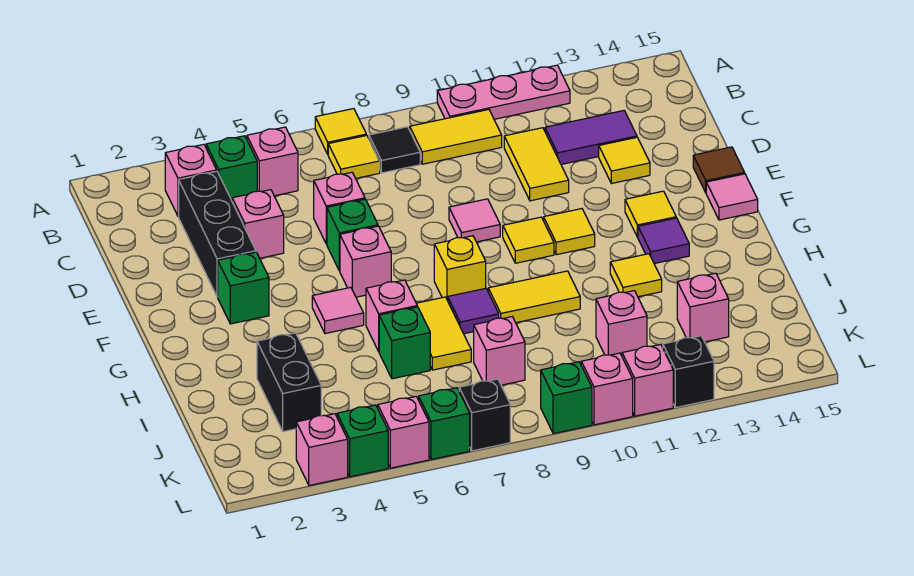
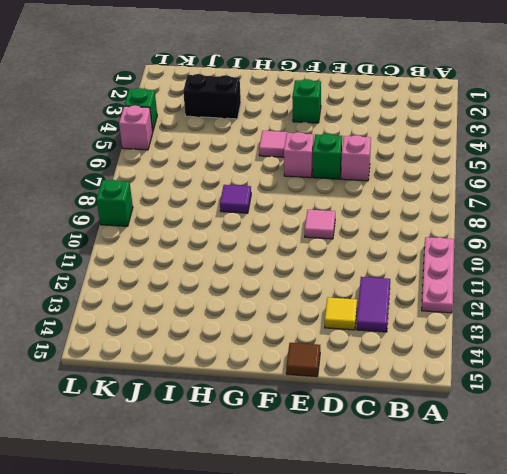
none -> yellow tile A7 level 1
none -> pink brick B3 level 1
none -> green brick B4 level 1
none -> pink brick B5 level 1

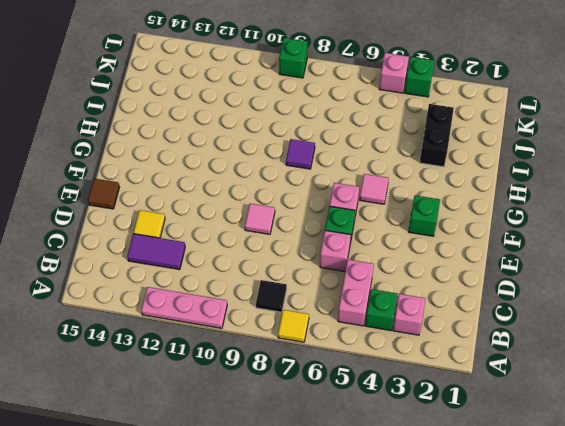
pink brick B5:C5 level 1 -> pink brick B5 level 1
none -> yellow tile B7 level 1
none -> yellow tile B9:B10 level 1
none -> black brick C3:E3 level 1
none -> yellow tile C11:D11 level 1

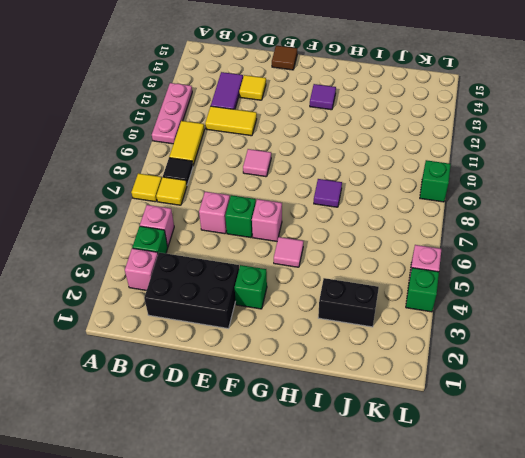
black brick C2:E3 level 1 -> black brick C3:E3 level 1
none -> pink brick D4 level 1
none -> yellow tile F10 level 1
none -> yellow tile F11 level 1
none -> yellow tile F13 level 1

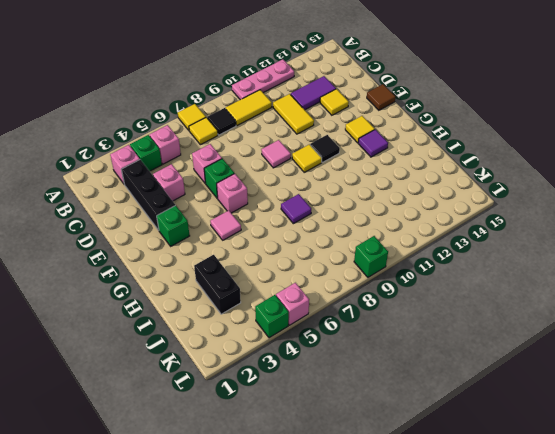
black tile F11 level 1 -> yellow tile F11 level 1
none -> pink tile F15 level 1
none -> yellow brick G8 level 1
none -> pink brick H6 level 1
none -> yellow tile H7:I7 level 1

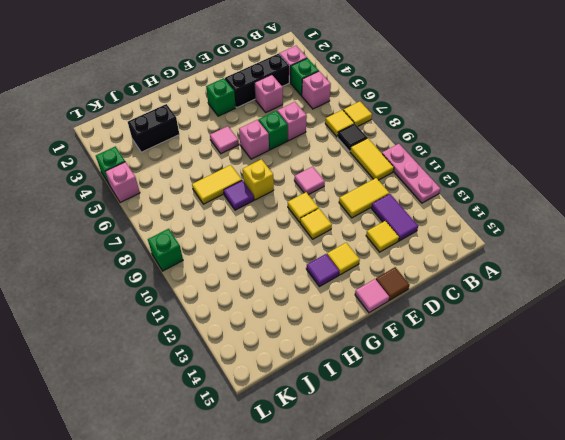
none -> pink brick H6 level 1
none -> yellow tile H9:H10 level 1
none -> yellow tile H12 level 1
none -> green brick I6 level 1

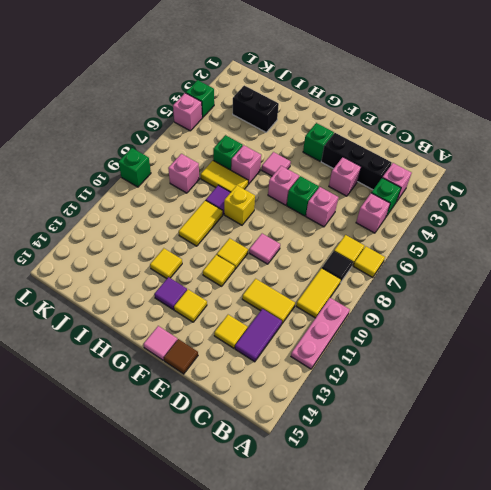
none -> pink brick J11 level 1
none -> pink brick J13 level 1
none -> pink brick L3 level 1
none -> green brick L6 level 1

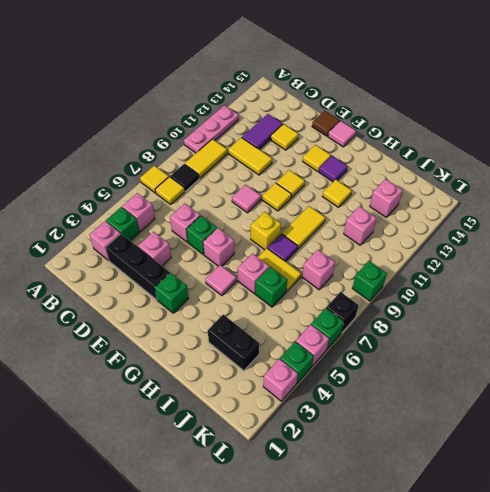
none -> pink brick L10 level 1
none -> pink brick L11 level 1
none -> black brick L12 level 1

